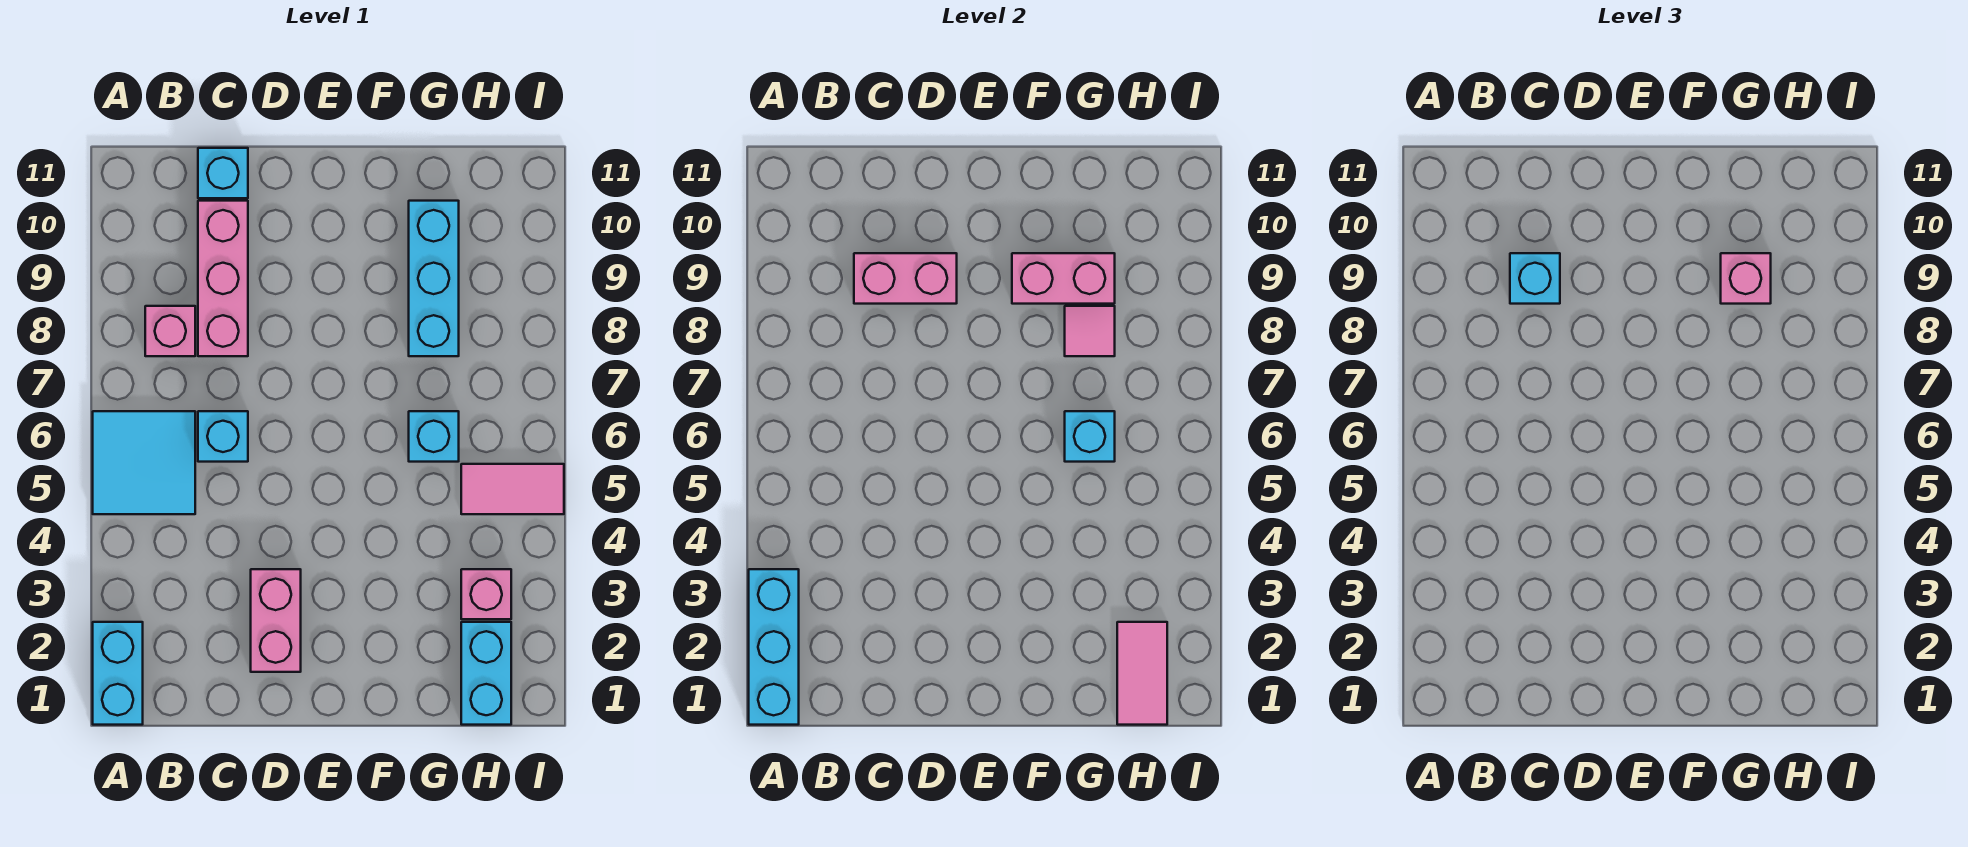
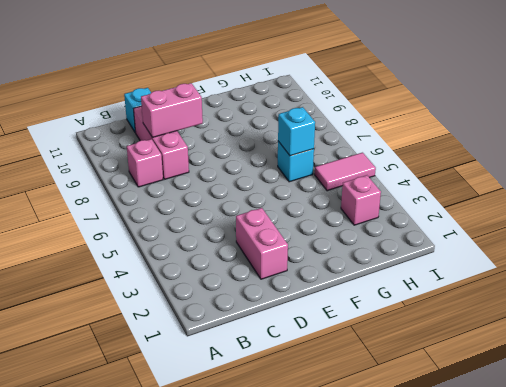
none -> cyan brick A1:A2 level 1
none -> cyan tile A5:B6 level 1
none -> cyan brick C6 level 1

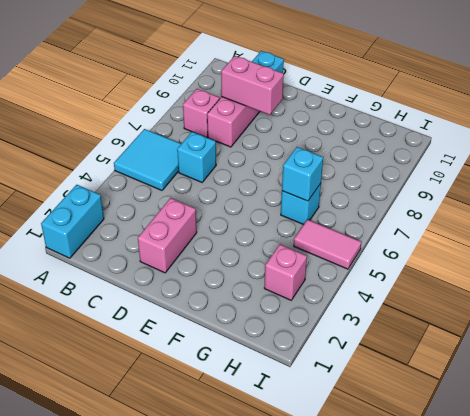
none -> cyan brick G8:G10 level 1
none -> cyan brick H1:H2 level 1
none -> cyan brick A1:A3 level 2

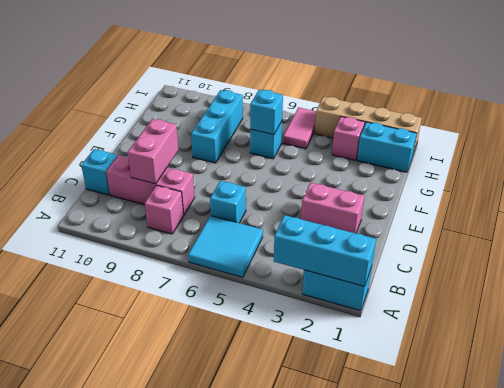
cyan brick F8:H8 level 1 -> cyan brick G8:G10 level 1
tan brick I1:I4 level 1 -> none
none -> pink brick F9:G9 level 2
none -> pink tile G8 level 2
none -> pink tile H1:H2 level 2

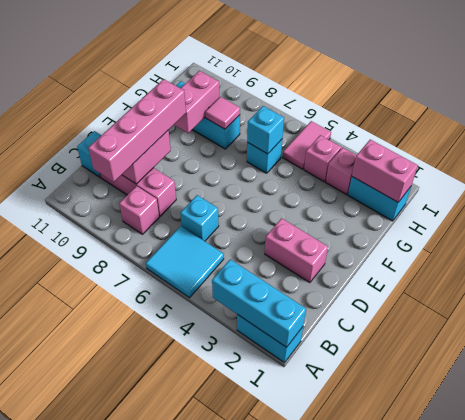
pink brick B9:E9 level 3 -> cyan brick C9 level 3
pink brick H1:H2 level 2 -> pink tile H1:H2 level 2
pink brick H4 level 1 -> pink brick G9 level 3

